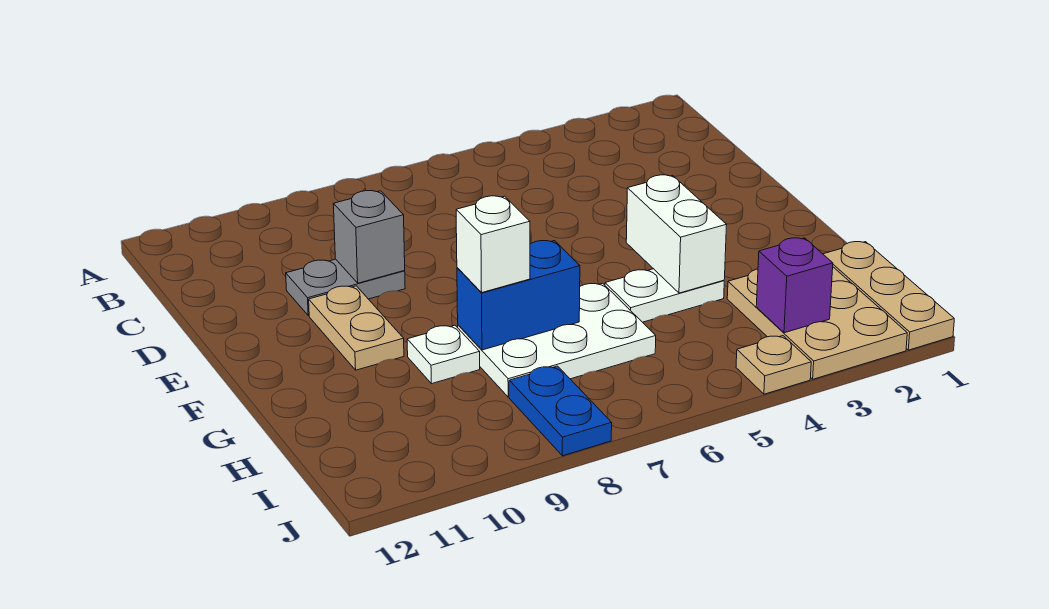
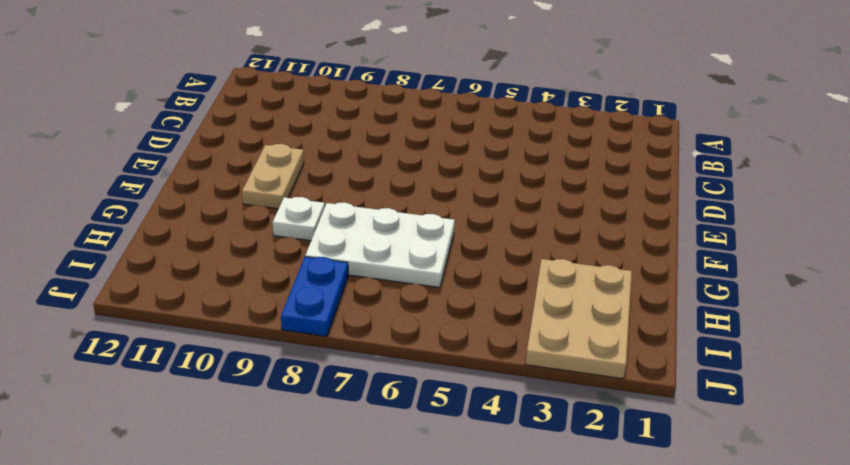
none -> grey plate D9:D10 level 1
none -> white plate G4:G5 level 1
none -> tan plate H1:J1 level 1

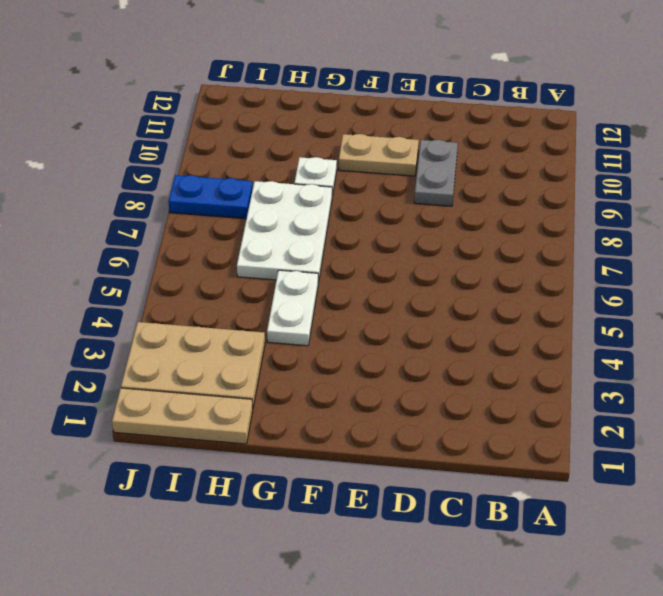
none -> tan plate J4 level 1
none -> grey brick D9 level 2
none -> white brick F4:G4 level 2

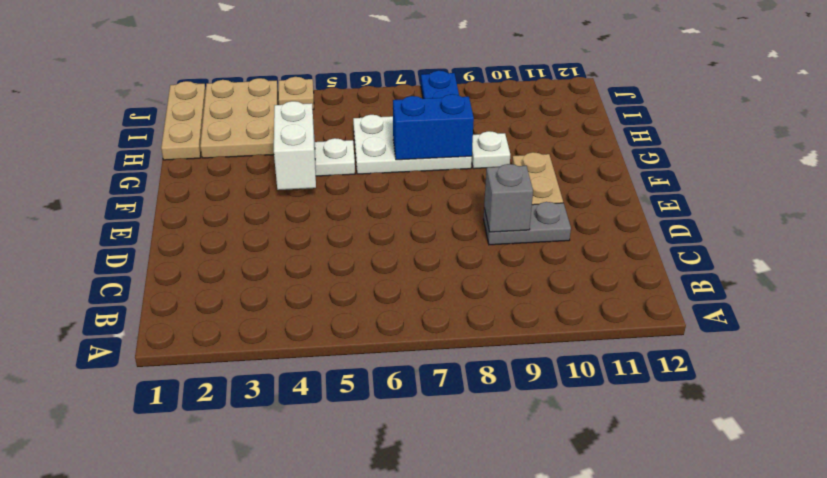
none -> purple brick I3 level 2
none -> white brick G8 level 3

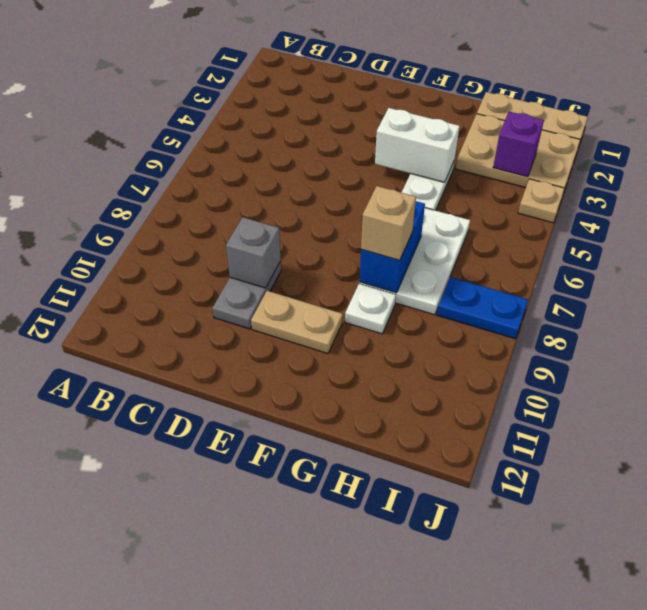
tan brick G8 level 3 -> white brick G8 level 3

